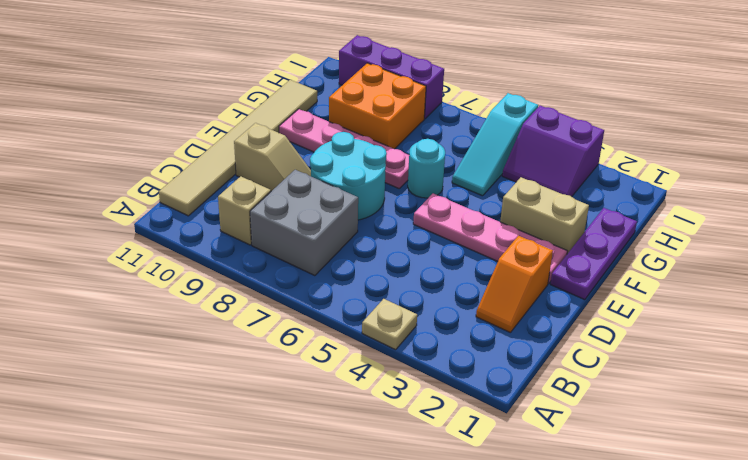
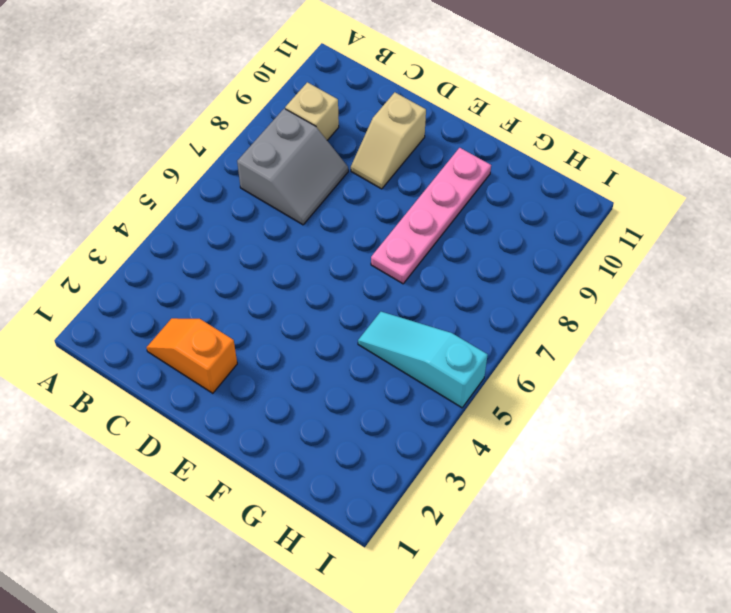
grey slope B7:C8 level 1 top B -> grey brick B7:C8 level 1
none -> tan plate A4 level 1
none -> tan tile B11:G11 level 1
none -> cyan round brick D7:E8 level 1

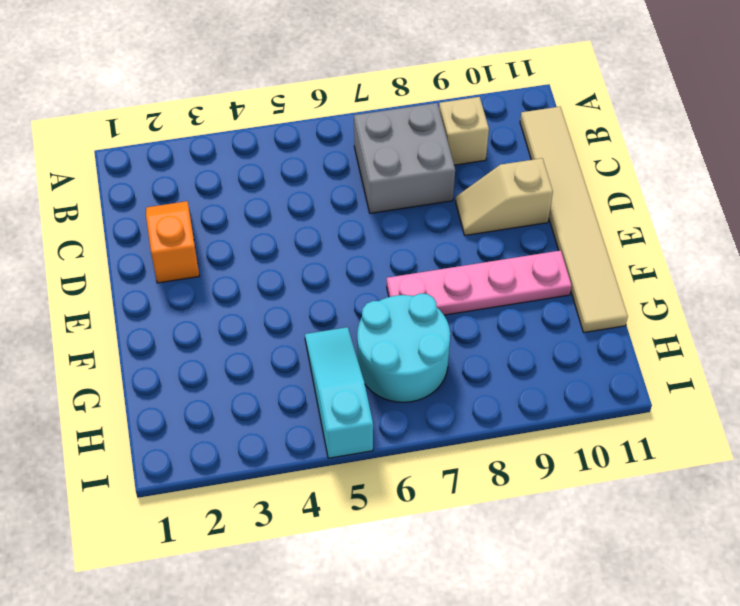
cyan round brick G6:H7 level 1 -> cyan round brick D7:E8 level 1
none -> tan plate A4 level 1
none -> purple plate E1:G1 level 1
none -> pink plate E2:E5 level 1

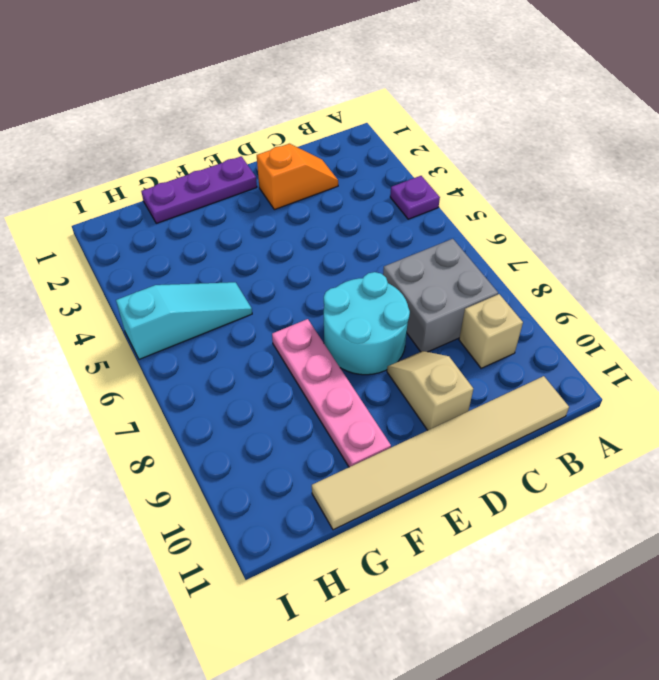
purple plate A4 level 1 -> tan plate A4 level 1
none -> pink plate E2:E5 level 1
none -> tan brick F2:F3 level 1
none -> cyan round brick F6 level 1

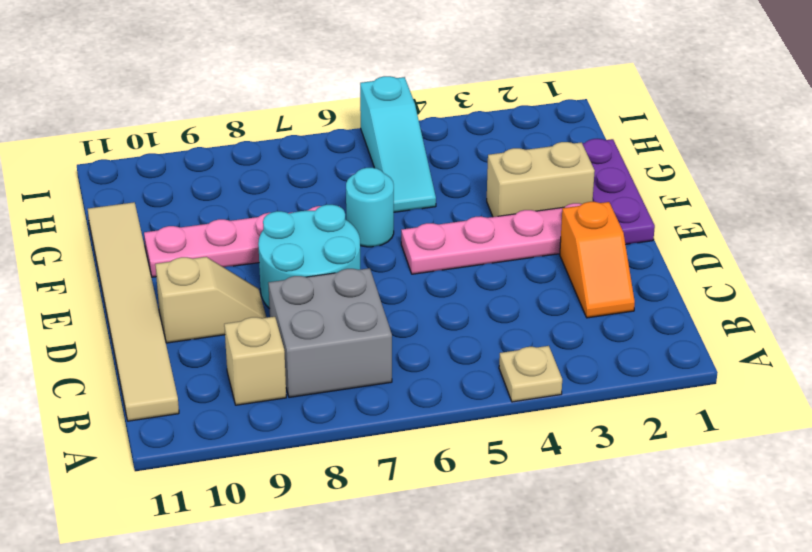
none -> orange brick G8:H9 level 1
none -> purple slope H3:I4 level 1 top I
none -> purple brick I8:I10 level 1

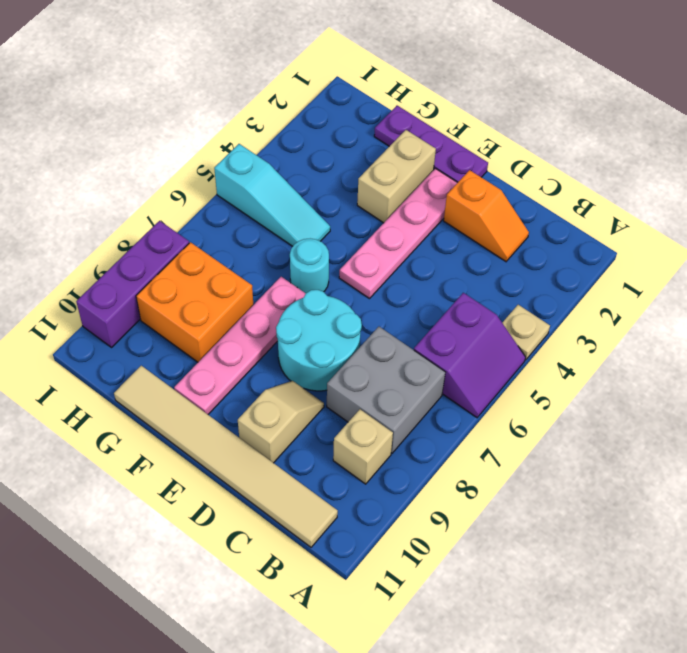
purple slope A5:B6 level 1 top B -> purple slope H3:I4 level 1 top I

